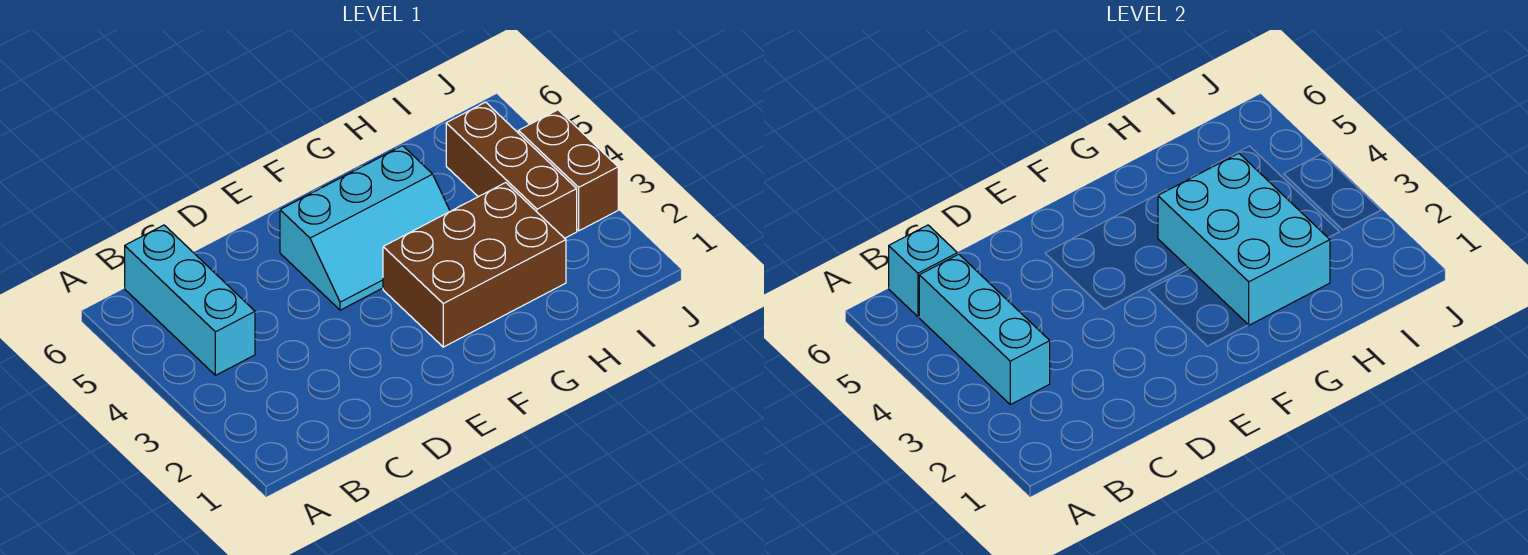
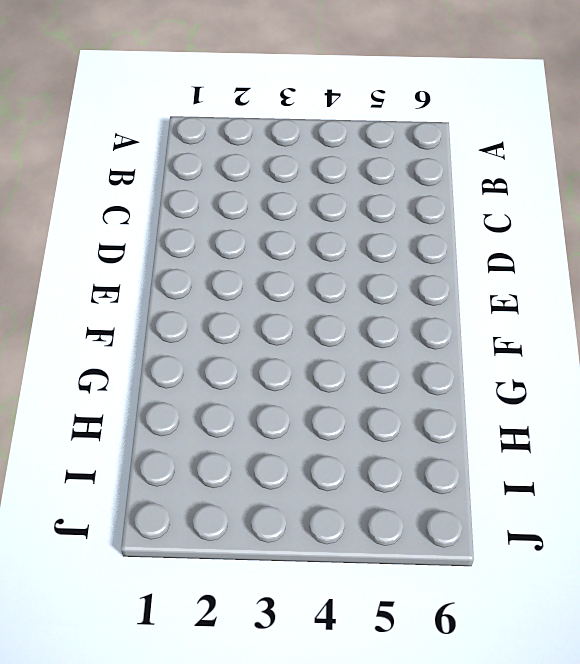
none -> cyan brick B4:B6 level 1
none -> cyan slope E4:G5 level 1 top 5

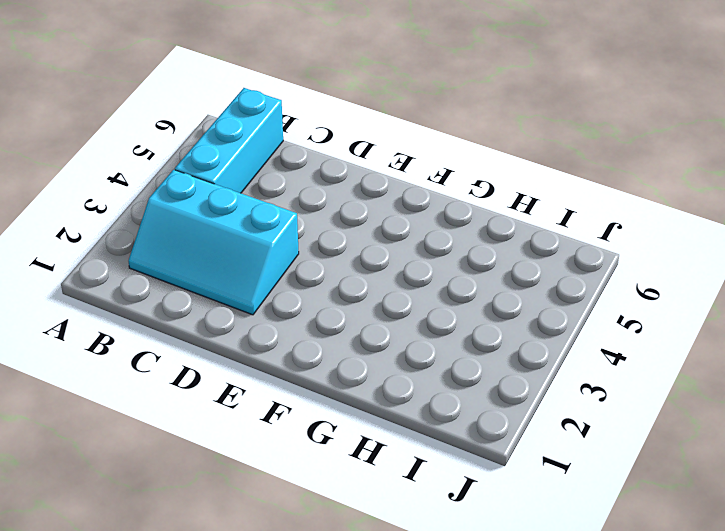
cyan slope B2:D3 level 1 top 3 -> cyan slope E4:G5 level 1 top 5
none -> brown brick F2:H3 level 1
none -> brown brick I3:I5 level 1

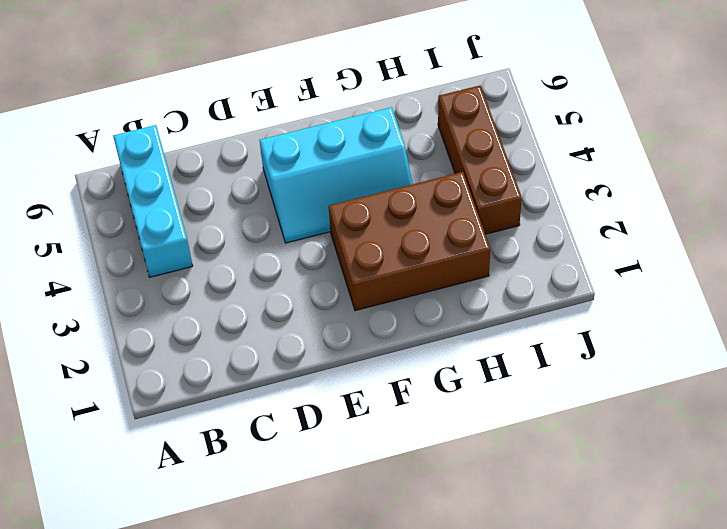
none -> brown brick J3:J4 level 1
none -> cyan brick B3:B5 level 2

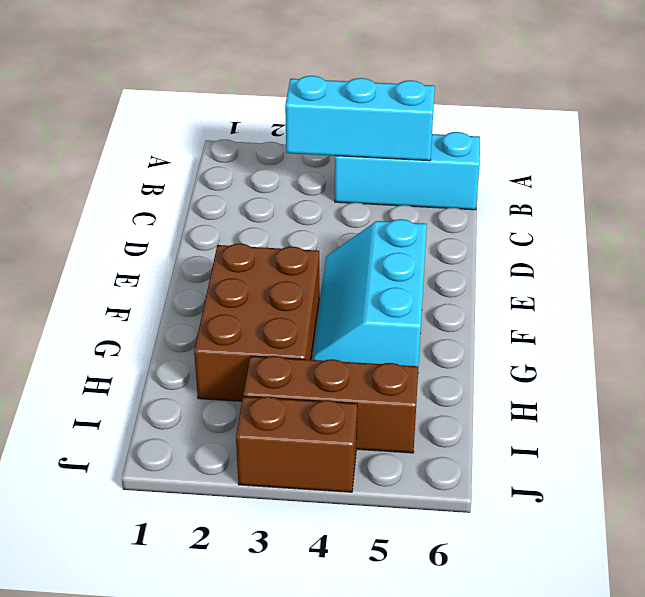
none -> cyan brick B6 level 2
none -> cyan brick G2:H4 level 2

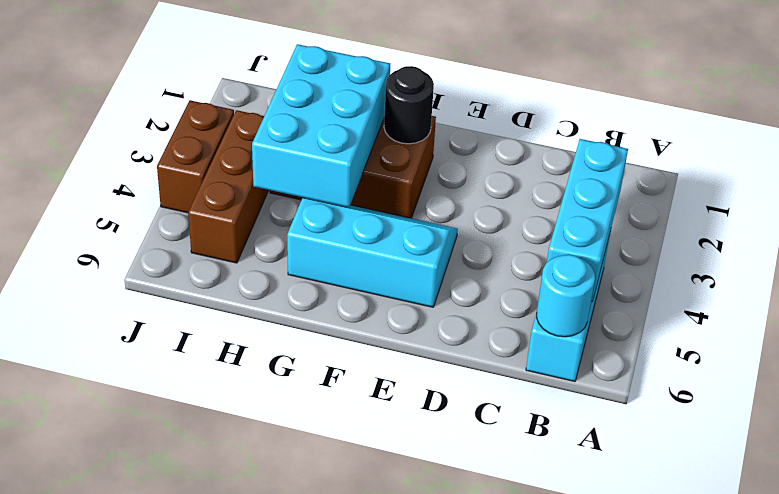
cyan round brick B6 level 2 -> cyan brick B6 level 2
black round brick F2 level 2 -> none

